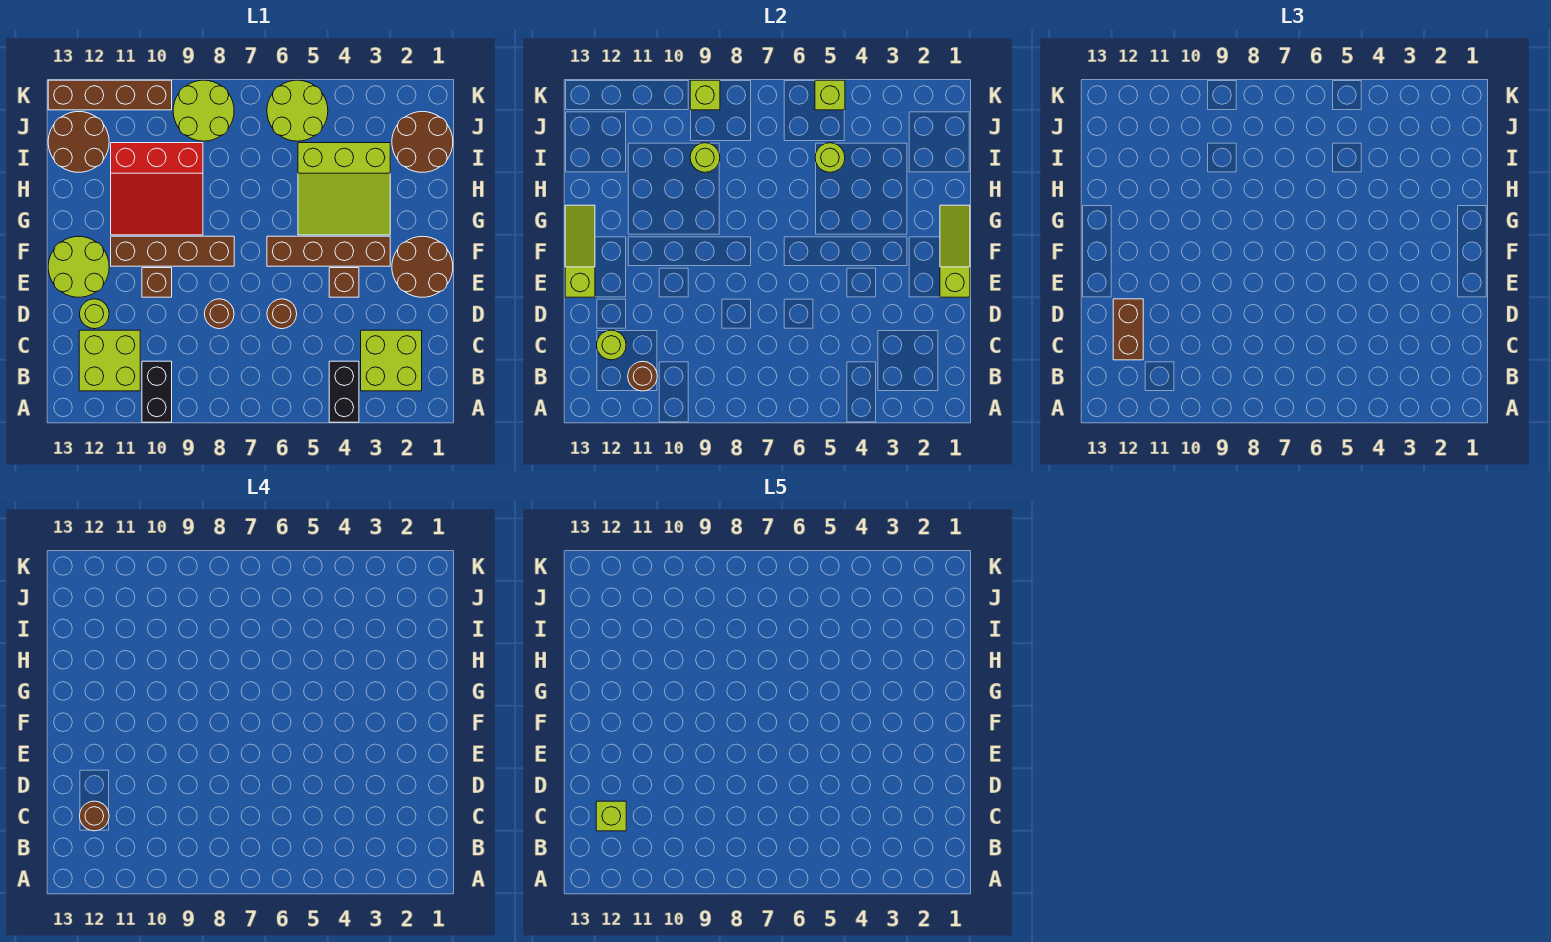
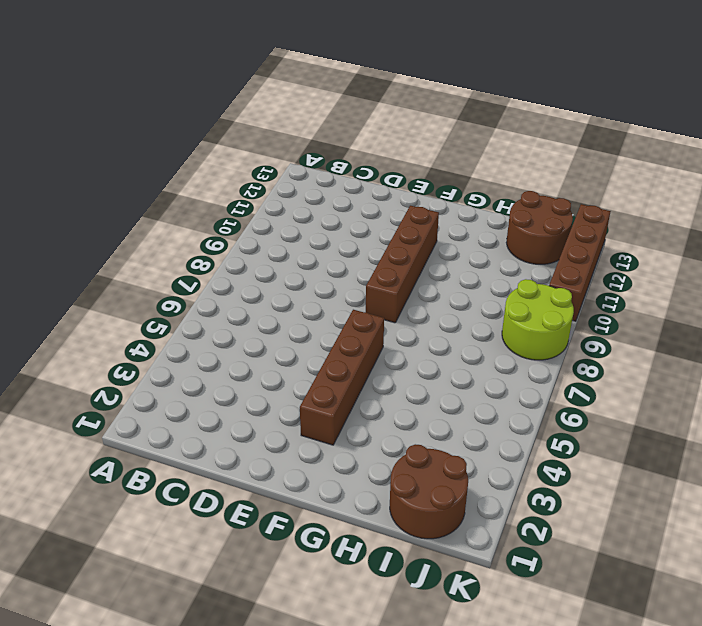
none -> black brick A4:B4 level 1
none -> black brick A10:B10 level 1
none -> lime brick B2:C3 level 1
none -> lime brick B11:C12 level 1

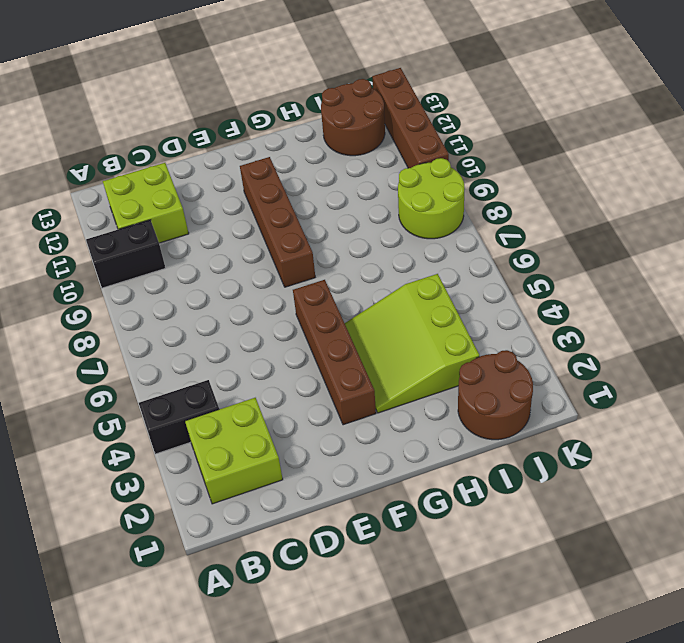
none -> brown round brick D6 level 1
none -> brown round brick D8 level 1
none -> lime round brick D12 level 1
none -> brown round brick E1:F2 level 1

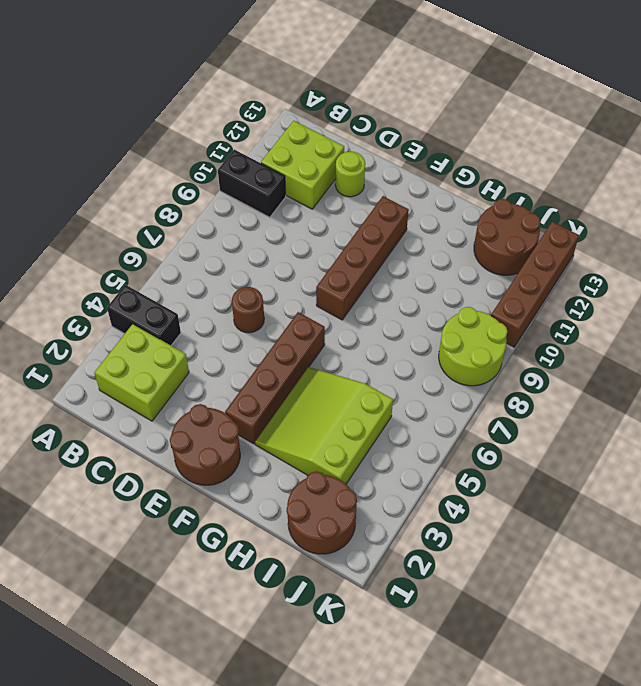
none -> brown round brick D8 level 1
none -> brown brick E4 level 1
none -> brown brick E10 level 1
none -> lime round brick E12:F13 level 1

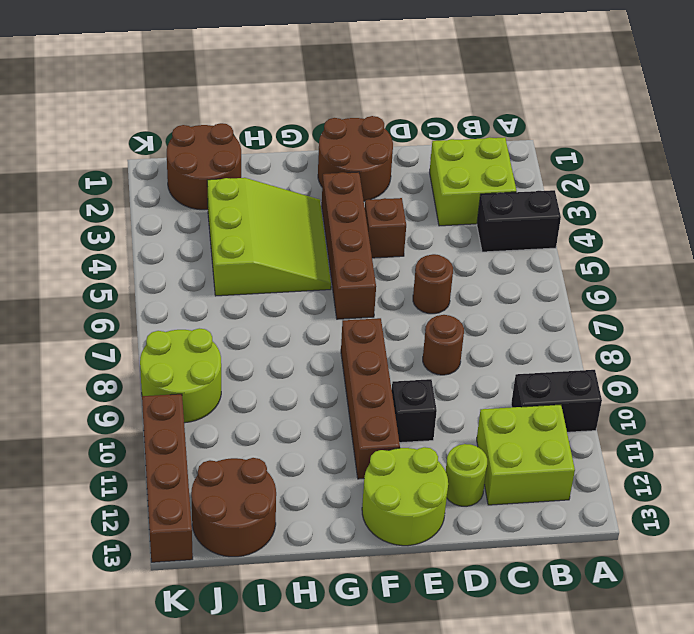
black brick E10 level 1 -> brown brick E10 level 1
none -> red slope G9:I11 level 1 top I
none -> lime round brick J5:K6 level 1
none -> brown round brick B11 level 2
none -> lime round brick C12 level 2

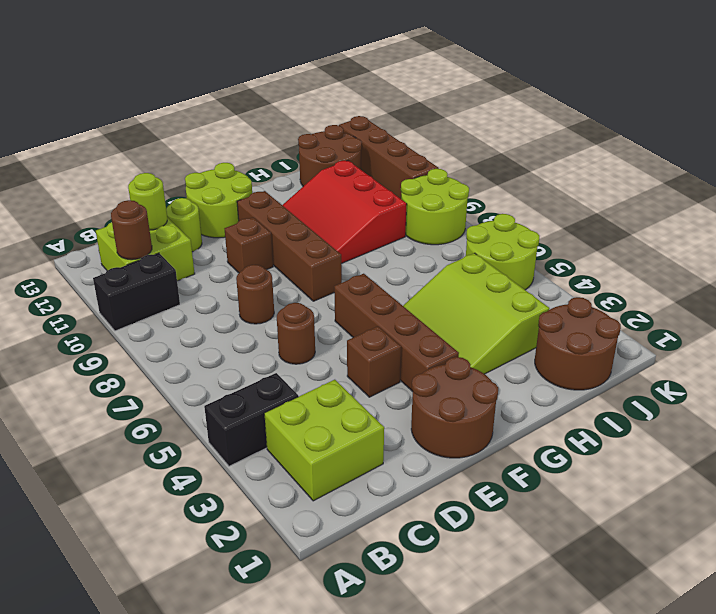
none -> lime slope E1:G1 level 2 top E
none -> lime slope E13:G13 level 2 top E
none -> lime round brick I5 level 2
none -> lime round brick I9 level 2

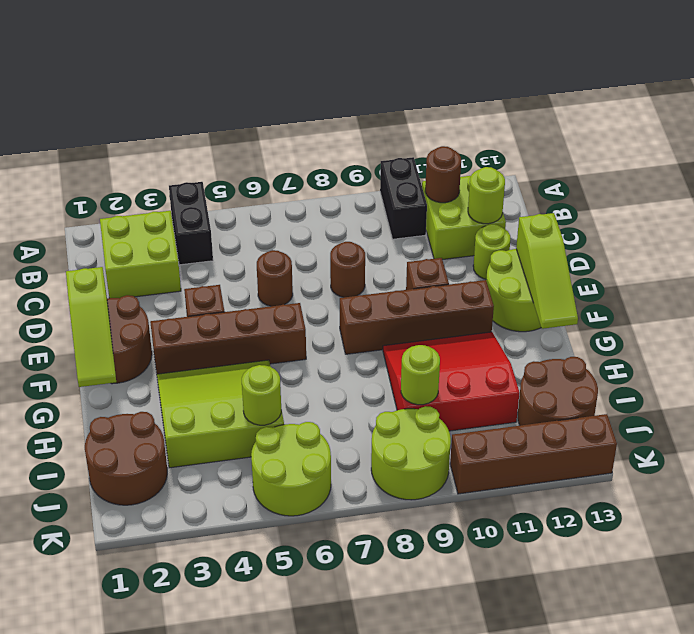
none -> lime brick K5 level 2
none -> lime brick K9 level 2
none -> brown brick C12:D12 level 3
none -> brown round brick C12 level 4

